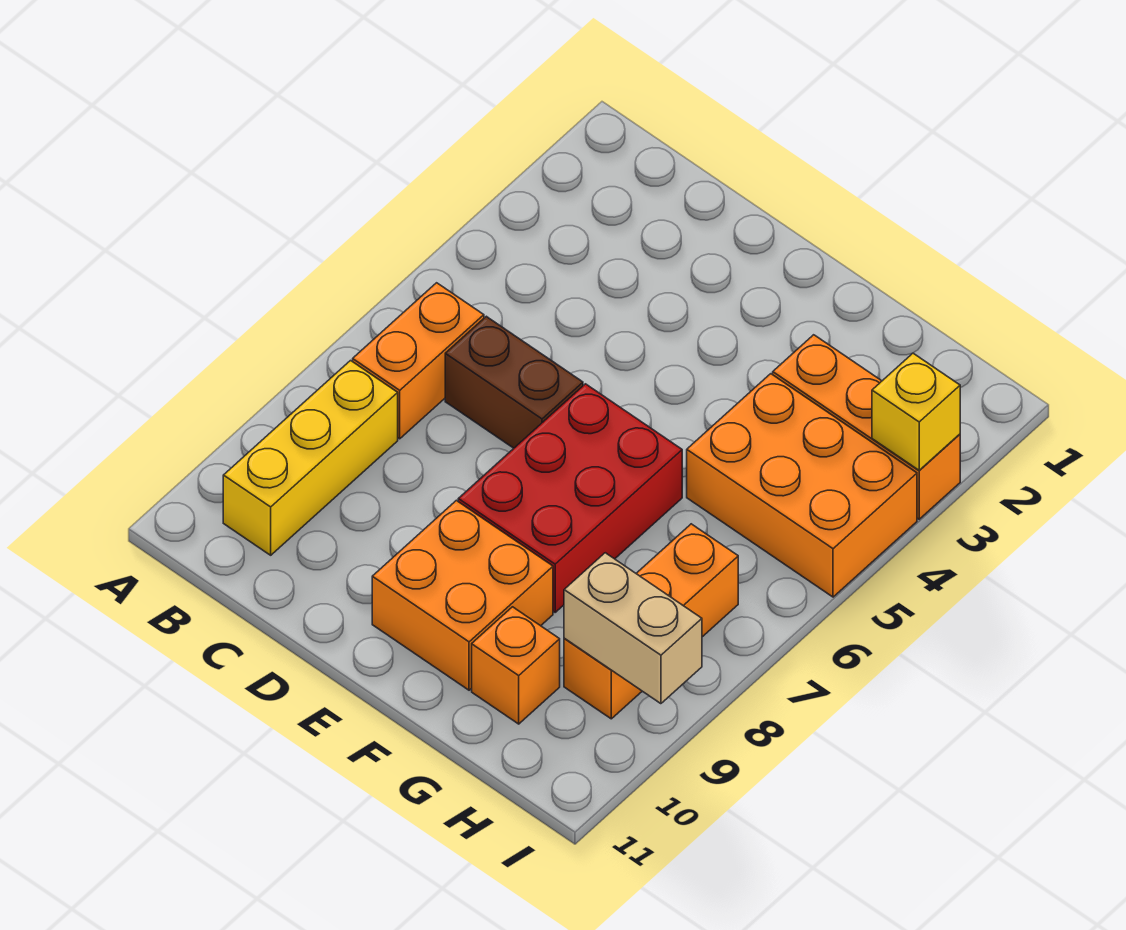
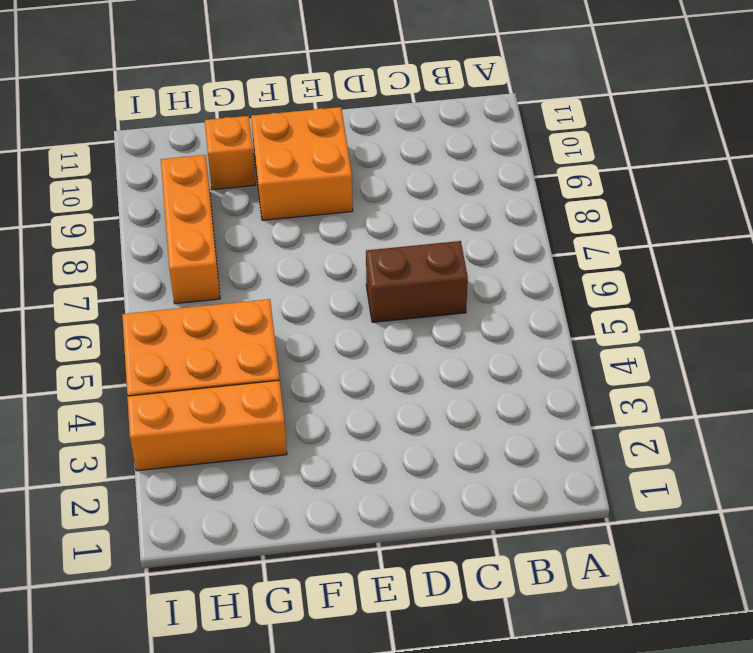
none -> orange brick B6:B7 level 1
none -> yellow brick B8:B10 level 1

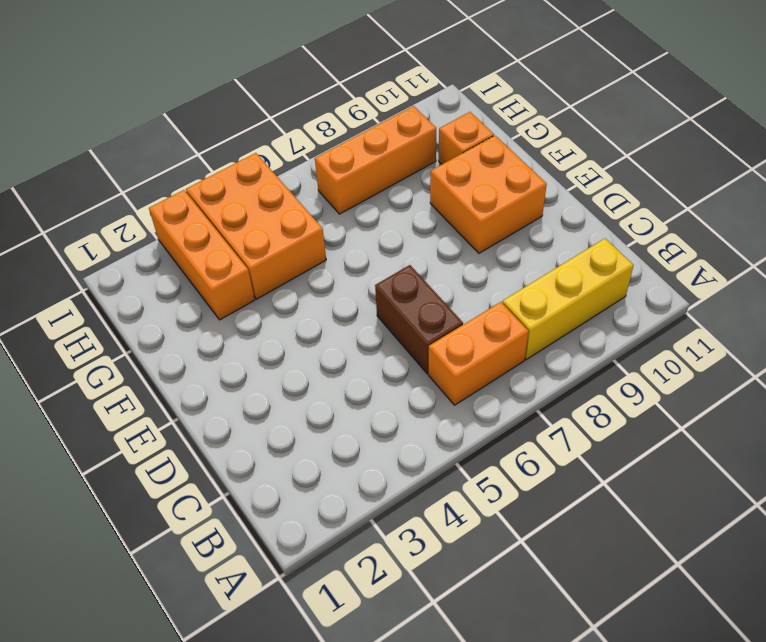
none -> red brick E6:F8 level 1
none -> tan brick H9:I9 level 2

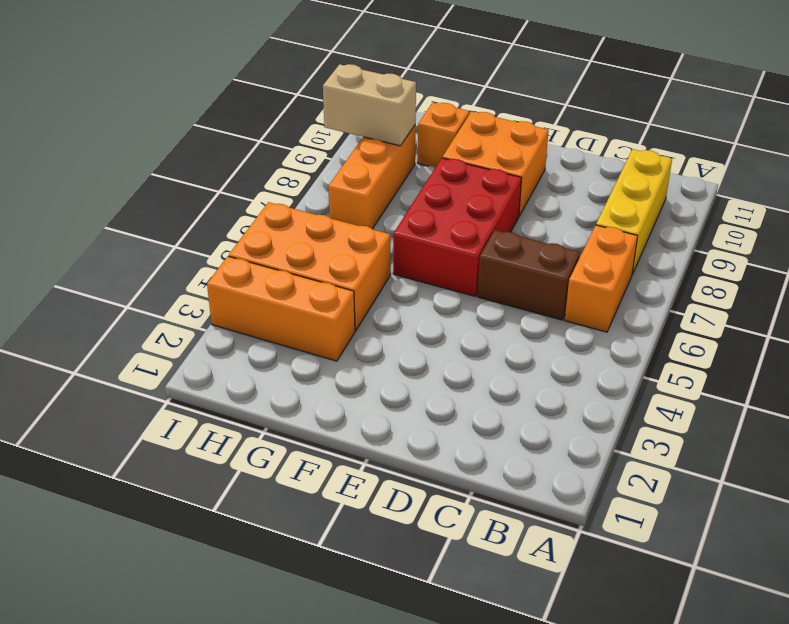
none -> yellow brick I3 level 2

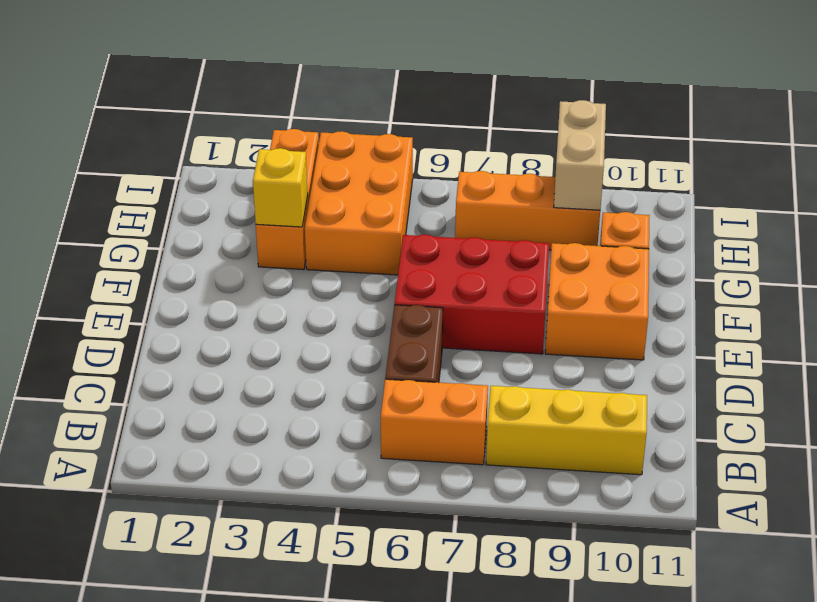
yellow brick G3 level 2 -> yellow brick I3 level 2

